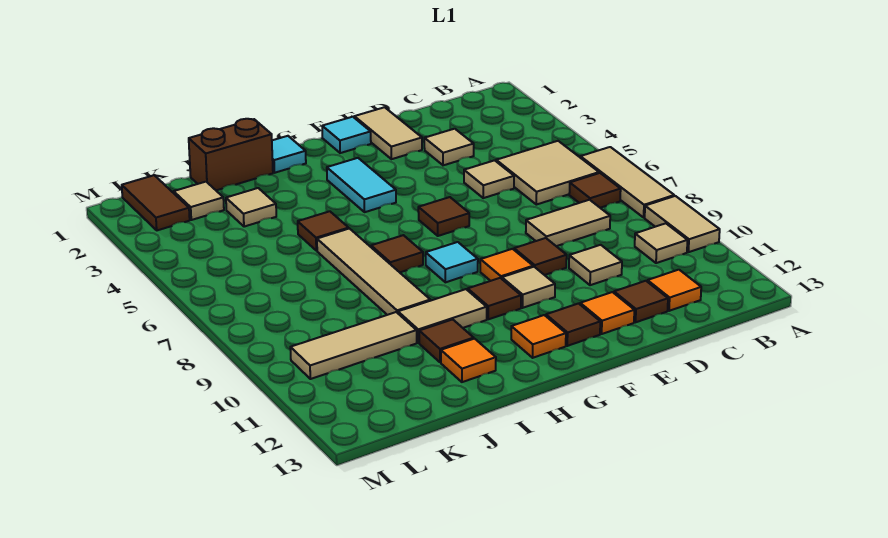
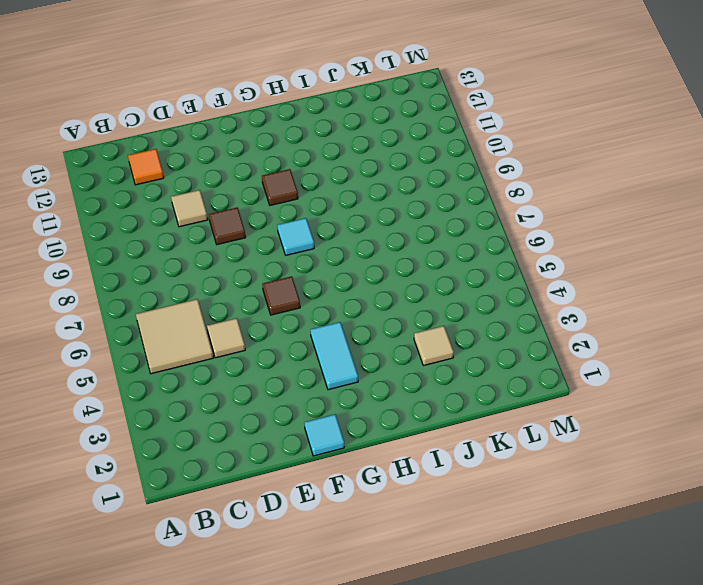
none -> tan tile A6:A8 level 1
none -> tan tile A9:A10 level 1
none -> brown tile B7 level 1
none -> tan tile B10 level 1

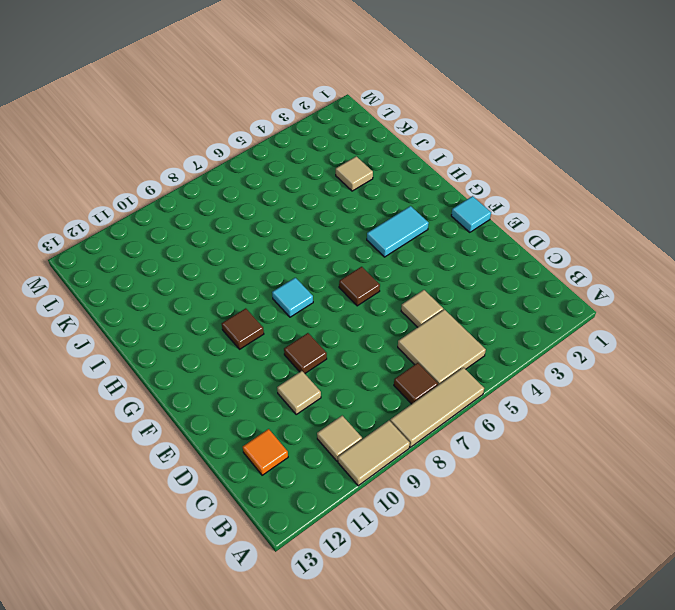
none -> tan tile C8:D8 level 1
none -> tan tile D3 level 1
none -> brown tile D12 level 1
none -> tan tile E1:E2 level 1

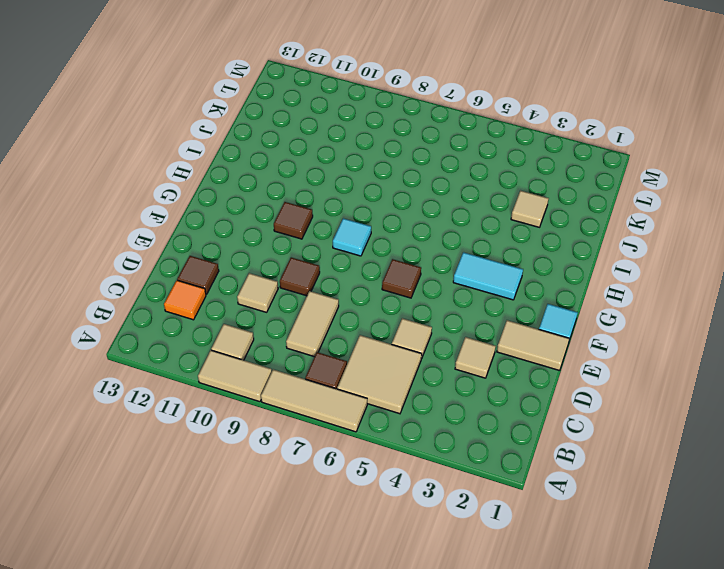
none -> orange tile E12 level 1
none -> orange tile F9 level 1
none -> tan tile F10 level 1
none -> brown tile F12 level 1

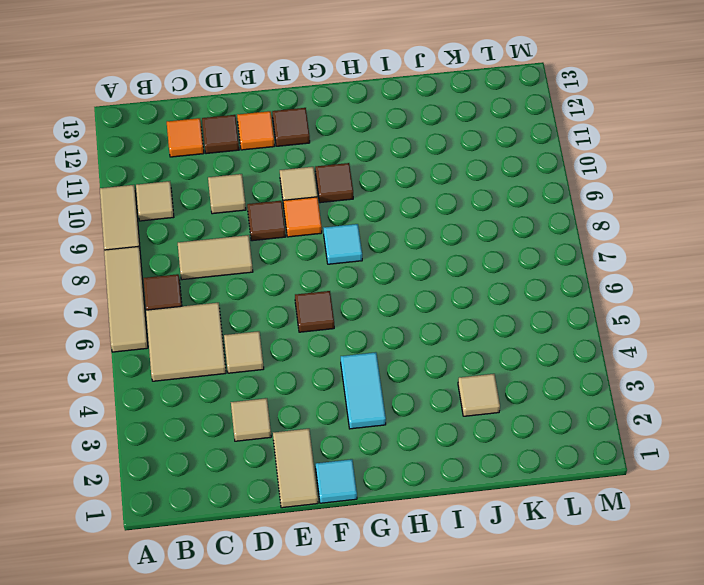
none -> orange tile G12 level 1
none -> cyan tile H1 level 1
none -> brown tile H7 level 1
none -> tan tile H10:I10 level 1

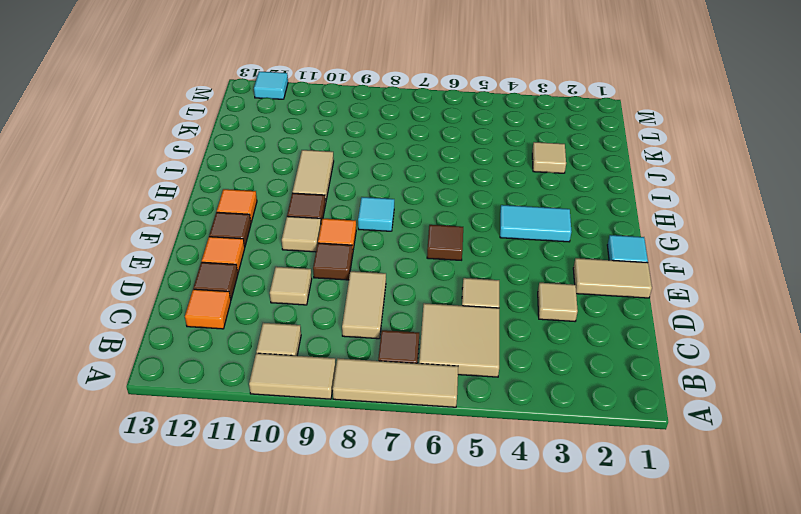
cyan tile M12 level 1 -> cyan tile H1 level 1
none -> brown tile H7 level 1
none -> brown brick I1:J1 level 1
none -> brown tile I5 level 1
none -> tan tile I6:I9 level 1

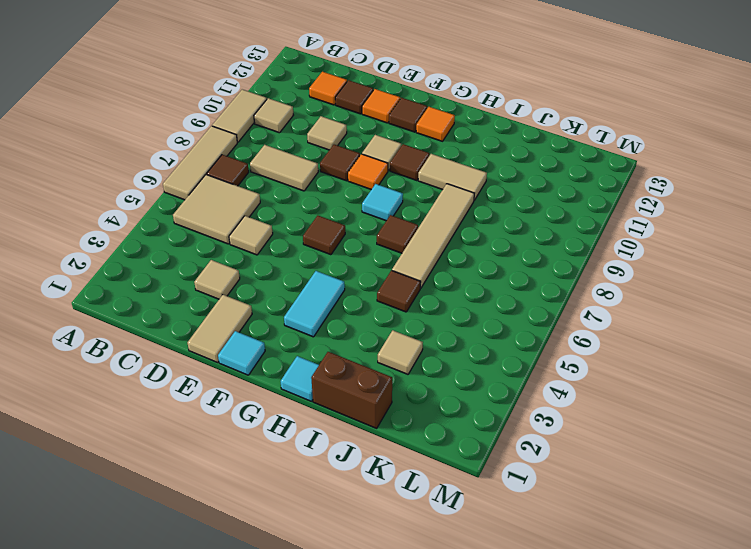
none -> brown tile I11 level 1
none -> orange tile I12 level 1
none -> tan tile J10:L10 level 1
none -> tan tile K2 level 1

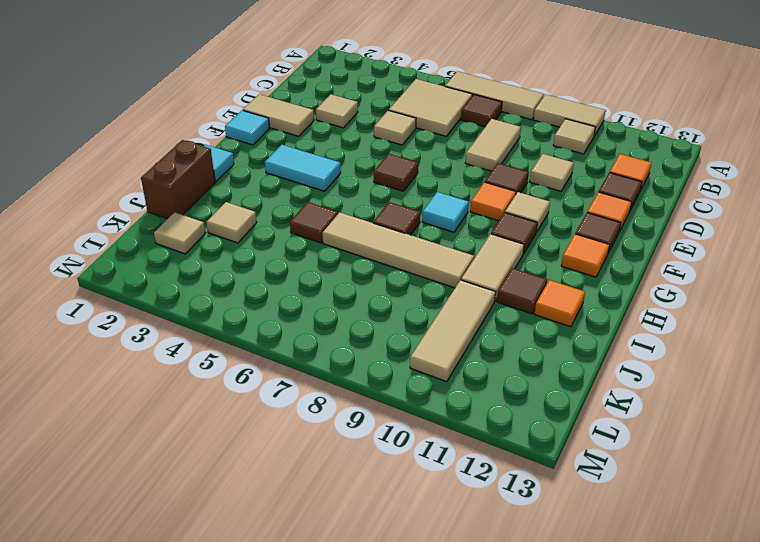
none -> brown tile L1:L2 level 1

